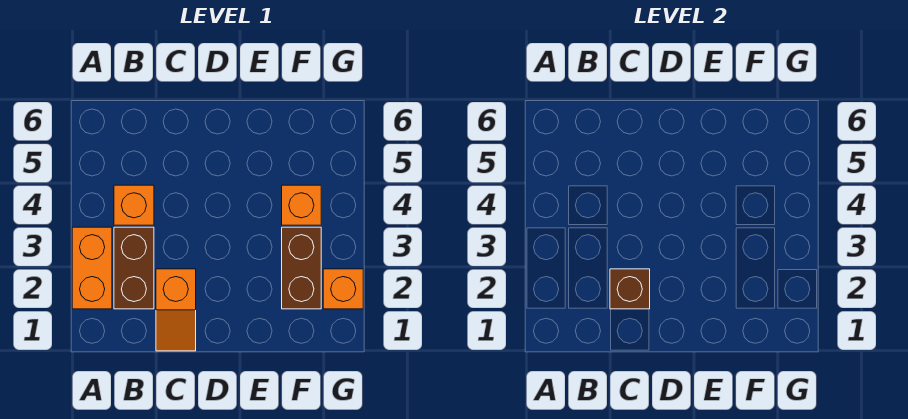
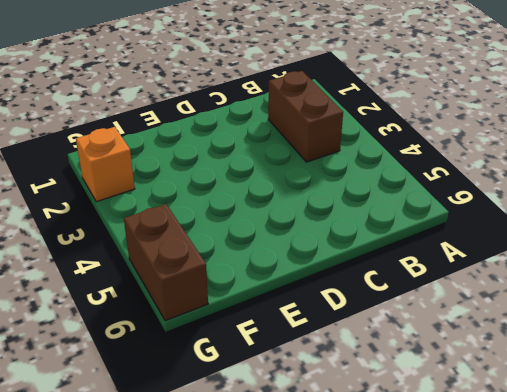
brown brick G5:G6 level 1 -> brown brick F2:F3 level 1
none -> orange brick A2:A3 level 1
none -> orange brick B4 level 1

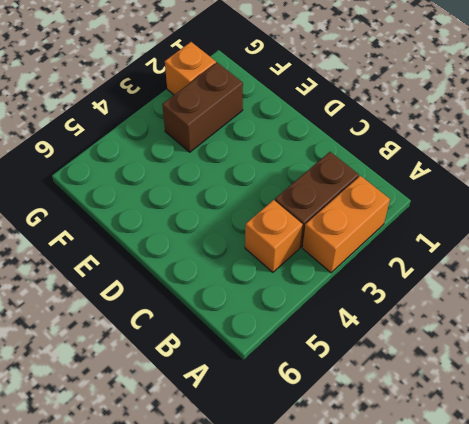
none -> orange slope C1:C2 level 1 top 2
none -> orange brick F4 level 1

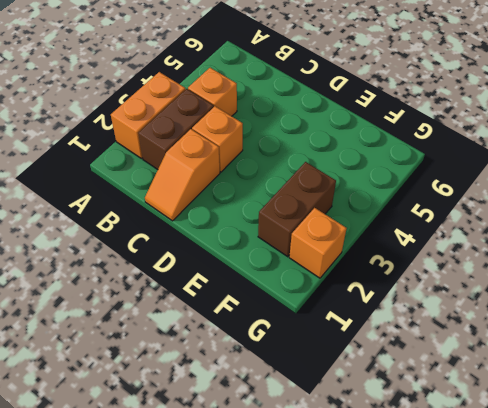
orange brick C3 level 1 -> orange brick F4 level 1
none -> brown brick C2 level 2

